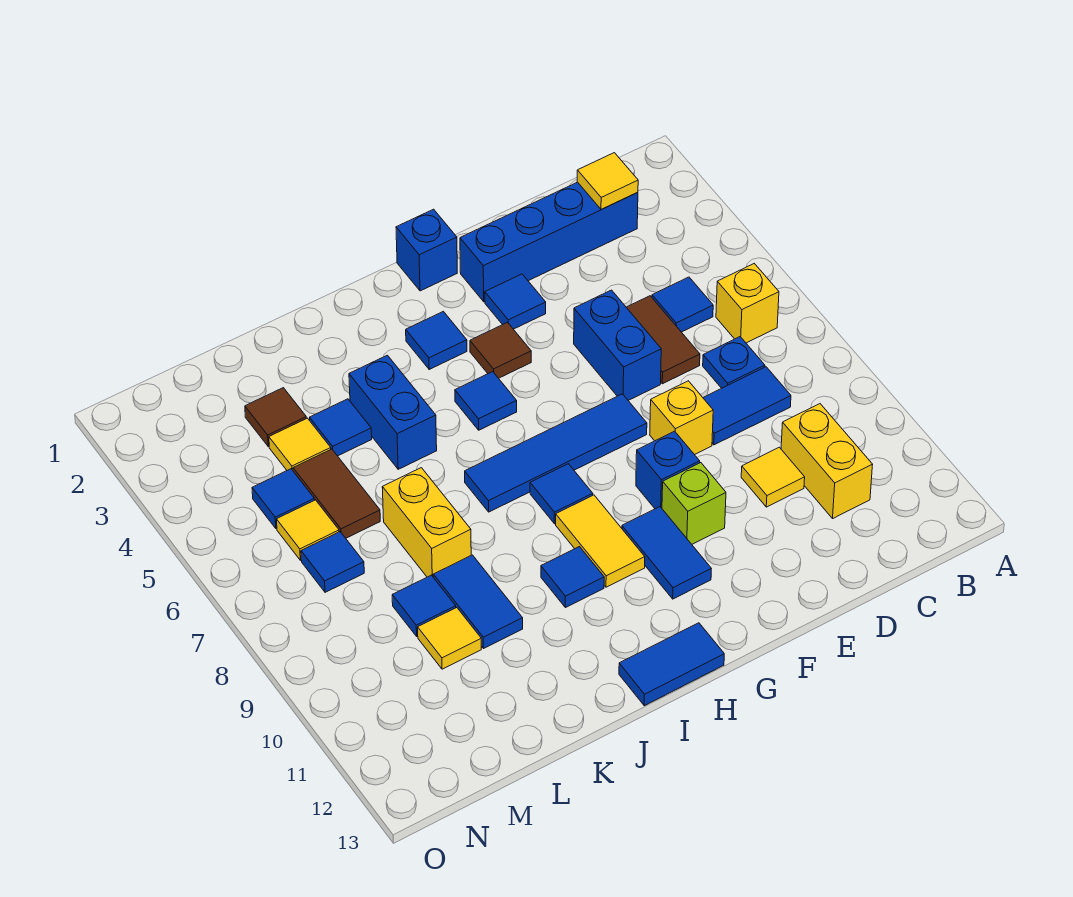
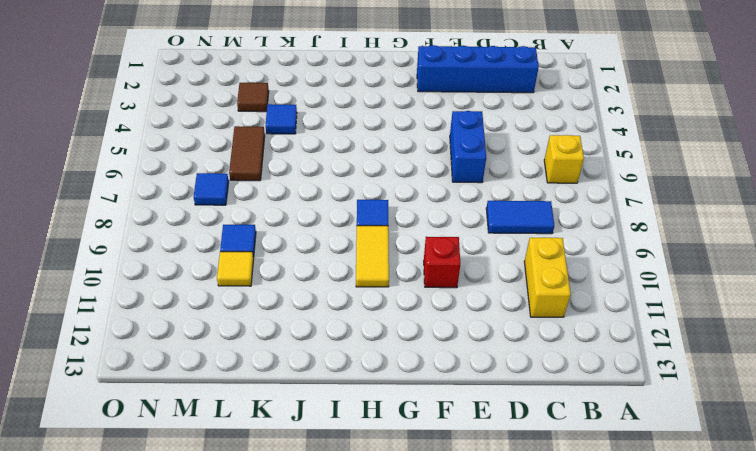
red brick F10 level 1 -> lime brick F10 level 1
none -> blue tile C5 level 1
none -> blue plate C7 level 1
none -> brown tile D5:D6 level 1
none -> yellow tile D10 level 1

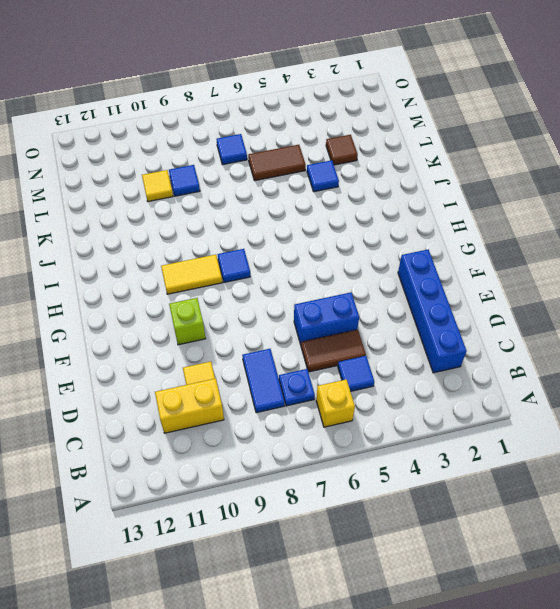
none -> yellow brick E8 level 1
none -> blue tile F3 level 1
none -> blue tile F7:I7 level 1
none -> blue brick F9 level 1

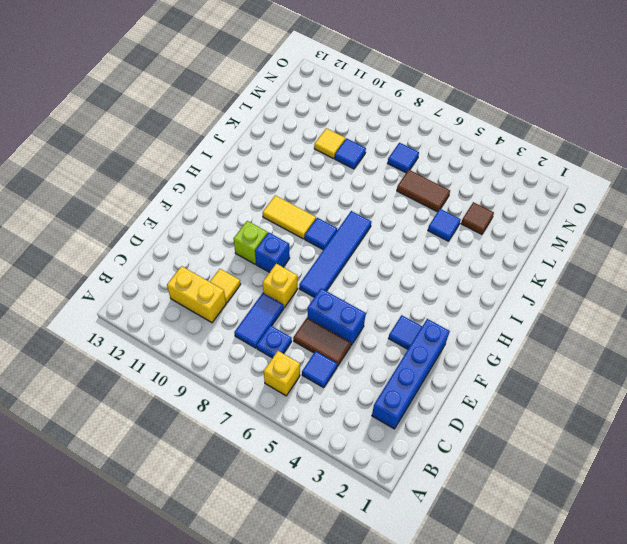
none -> blue brick G1 level 1
none -> brown tile G4 level 1
none -> blue tile G10:G11 level 1
none -> blue tile H3 level 1

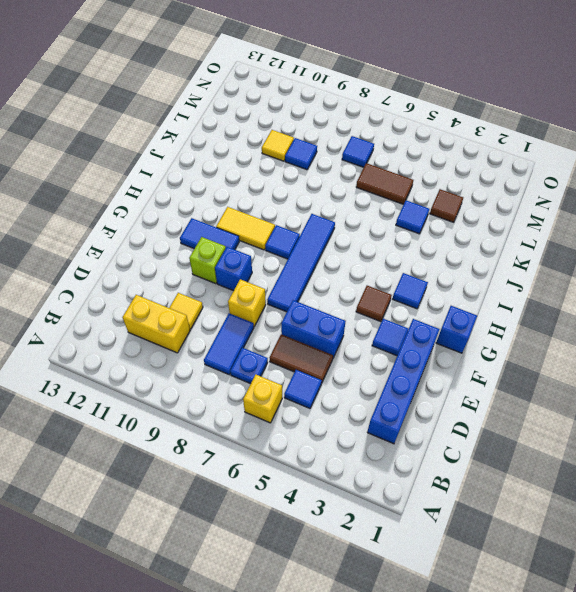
none -> blue tile H5 level 1
none -> blue tile H13:I13 level 1
none -> blue tile I10 level 1
none -> blue brick J4:J5 level 1

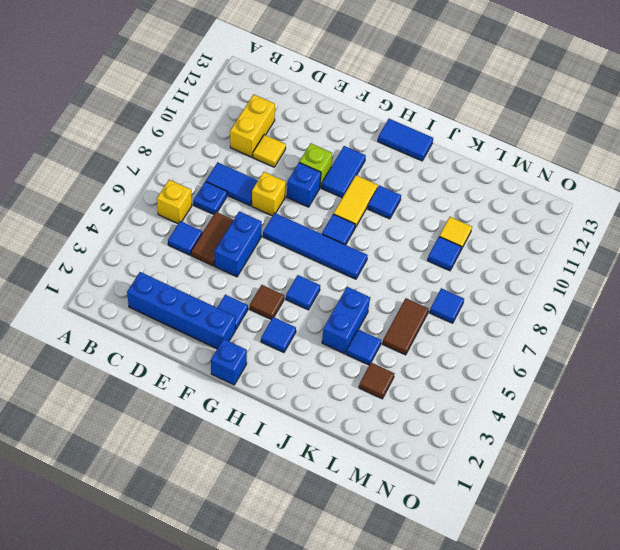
none -> yellow brick K7:K8 level 1
none -> blue tile K9:K10 level 1
none -> yellow tile L4 level 1
none -> blue tile M5 level 1

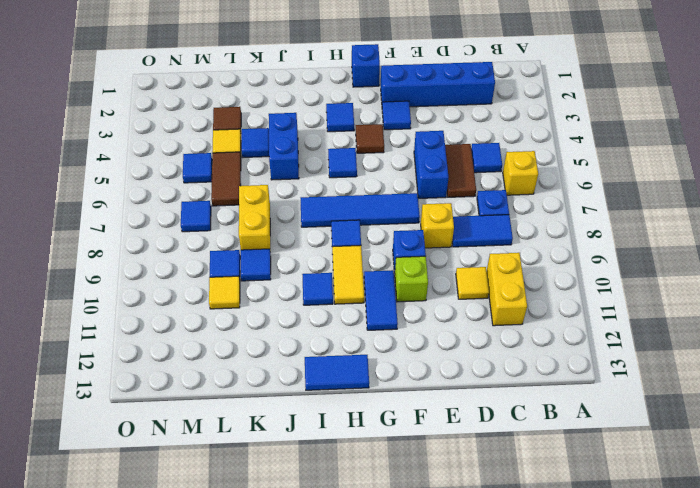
blue tile K9 level 1 -> blue tile K9:K10 level 1
none -> yellow tile M6 level 1
none -> yellow tile C2 level 2

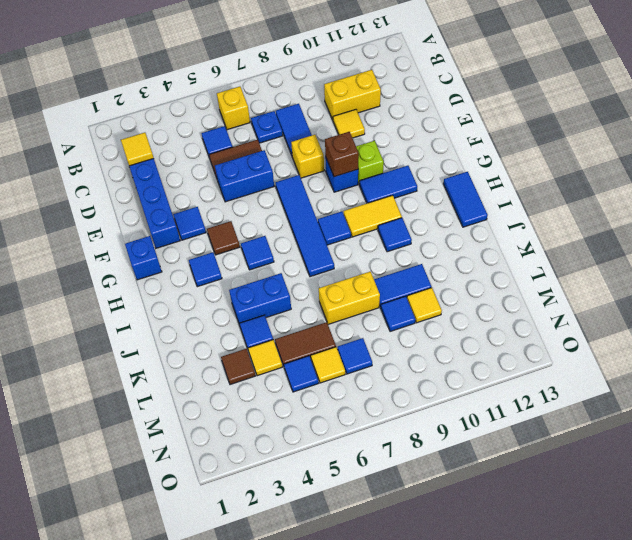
brown brick F9 level 2 -> none

